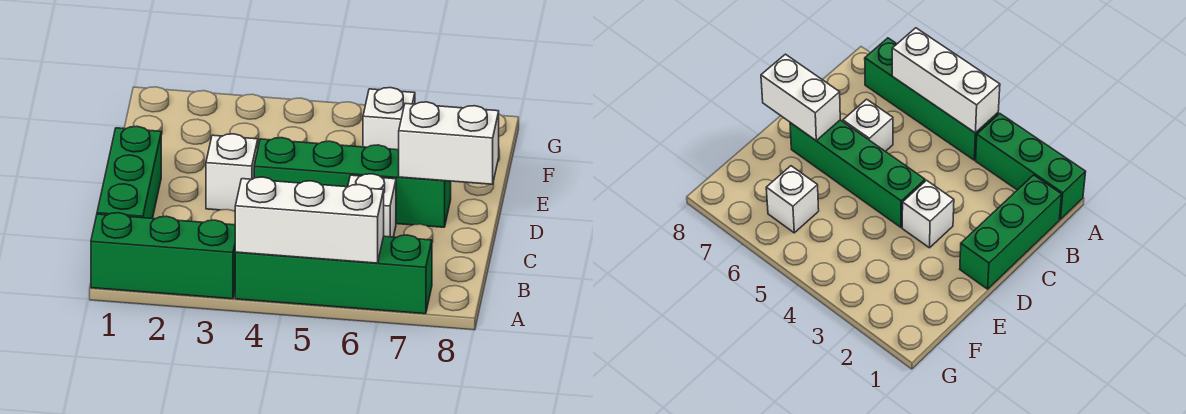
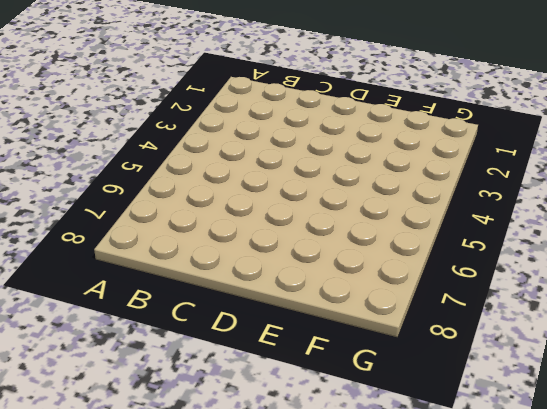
none -> green brick A1:A3 level 1
none -> green brick A4:A7 level 1

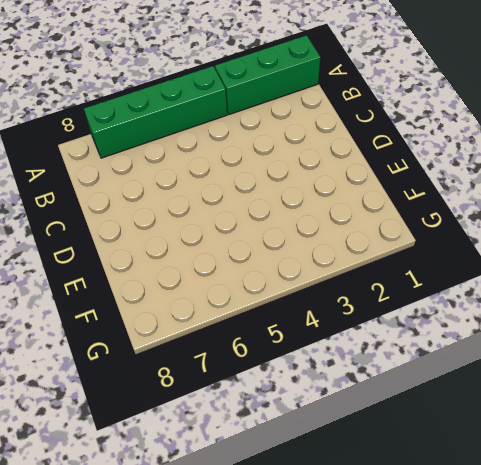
none -> green brick B1:D1 level 1
none -> white brick C6 level 1

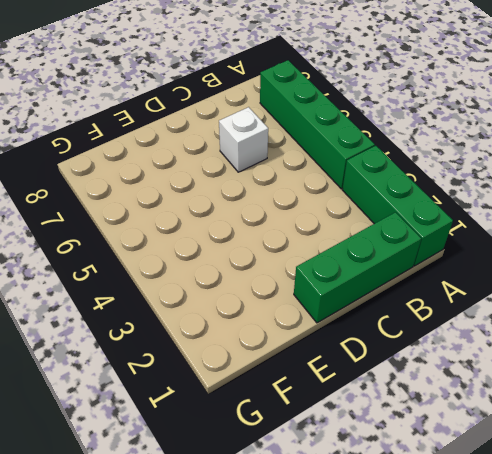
none -> white brick D3 level 1
none -> green brick D4:D7 level 1

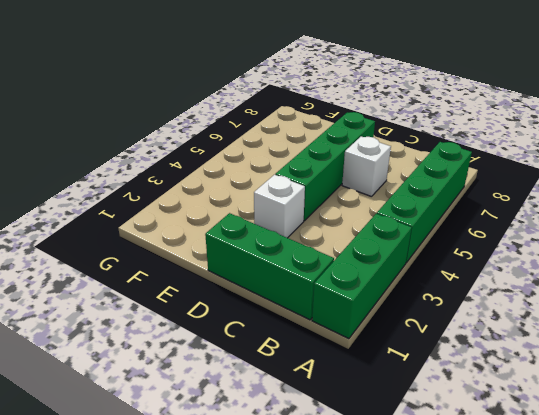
none -> white brick F6 level 1
none -> white brick A4:A6 level 2

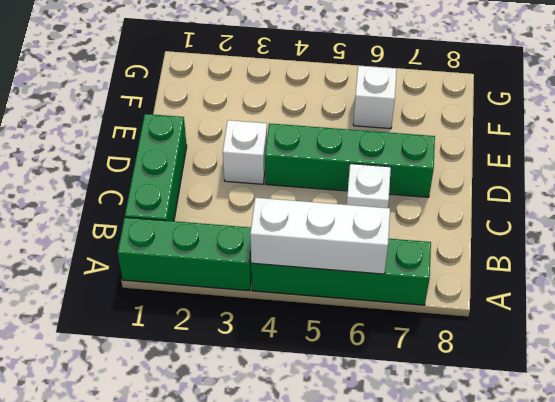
none -> white brick D7:D8 level 2

